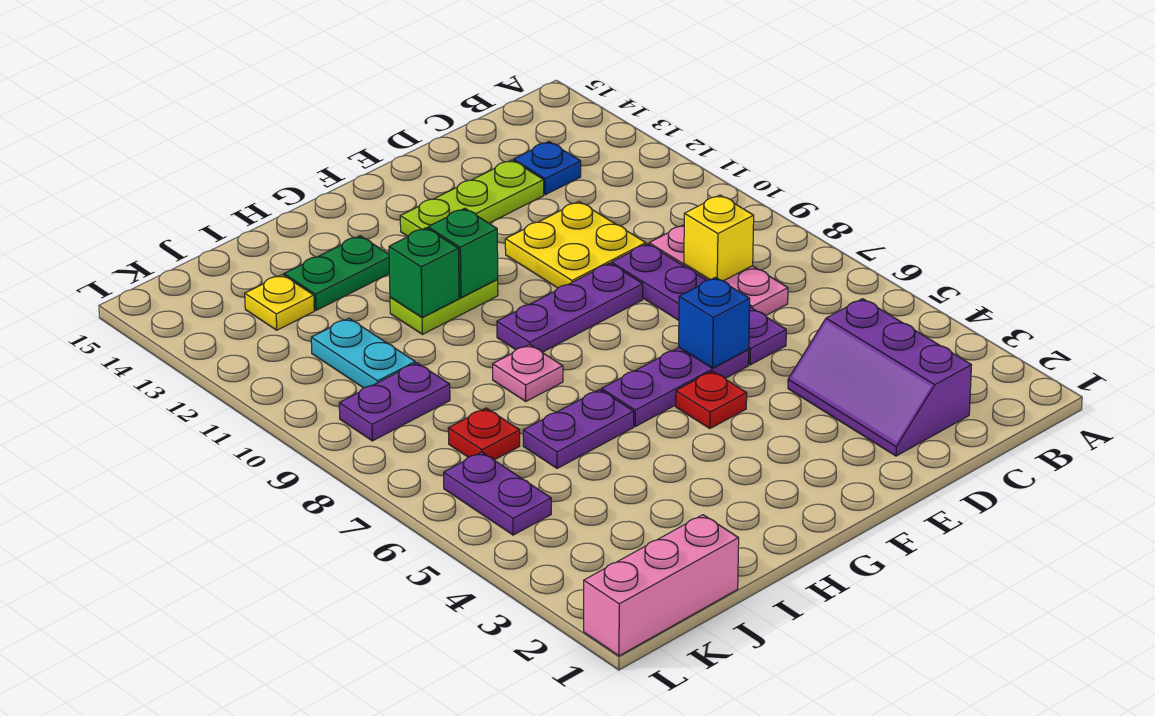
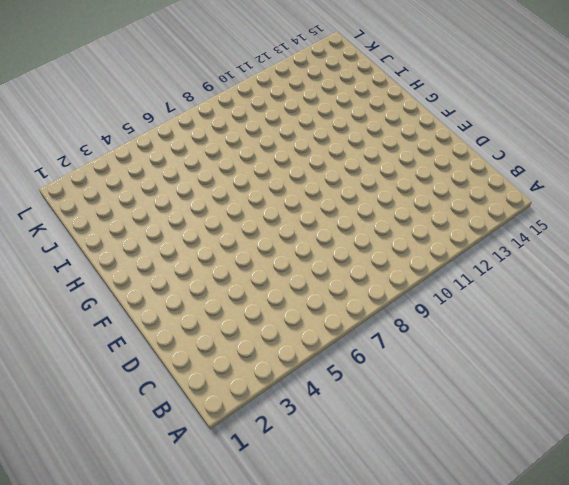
none -> purple slope C2:D4 level 1 top C
none -> pink plate C7:C9 level 1
none -> blue plate C13 level 1

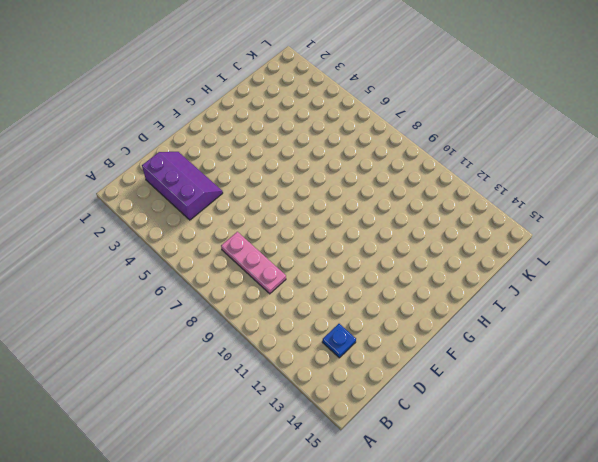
none -> purple plate D6:D9 level 1
none -> yellow plate D10:E11 level 1
none -> lime plate D13:F13 level 1

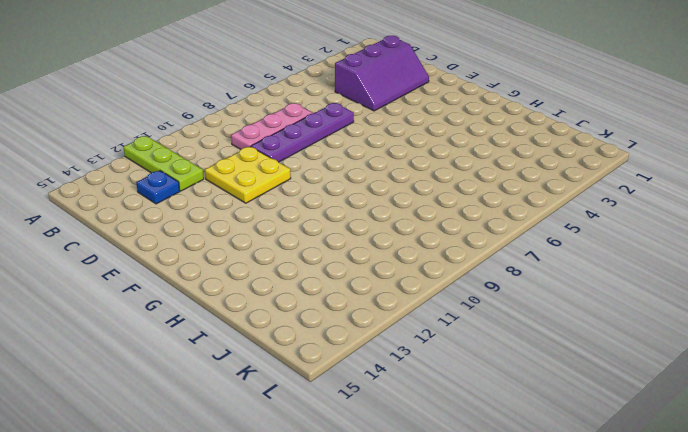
lime plate A12:C12 level 1 -> lime plate D13:F13 level 1
none -> purple plate E6:G6 level 1
none -> purple plate E9:G9 level 1
none -> red plate F5 level 1

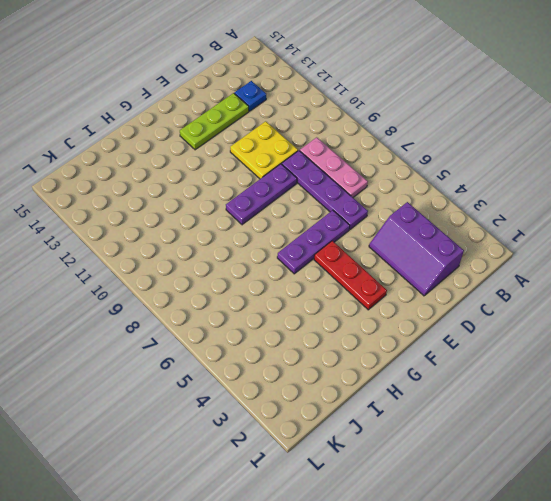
red plate F3:F5 level 1 -> red plate F5 level 1
none -> lime plate G11:H11 level 1
none -> purple plate H6:I6 level 1
none -> pink plate H8 level 1

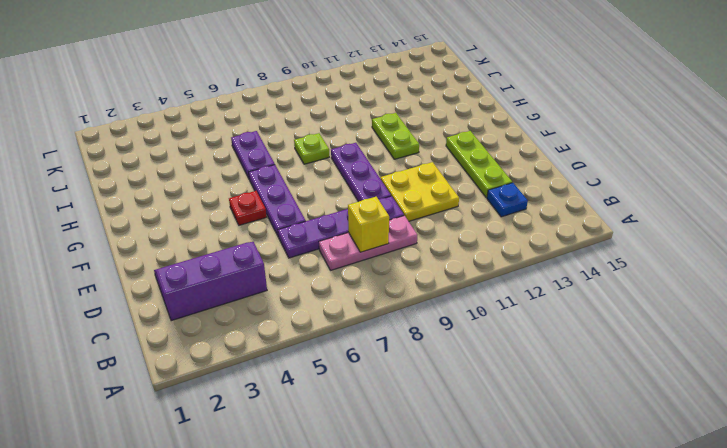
lime plate H8 level 1 -> pink plate H8 level 1
none -> green plate H13:I13 level 1
none -> pink brick J1:L1 level 1
none -> red plate J7 level 1

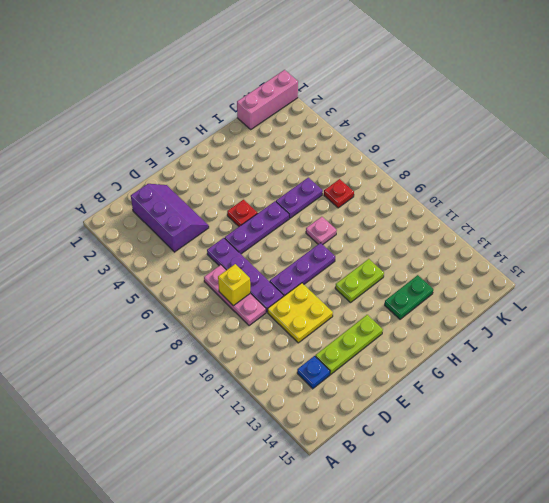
none -> purple plate J9:K9 level 1
none -> cyan plate J10:J11 level 1
none -> yellow plate J13 level 1

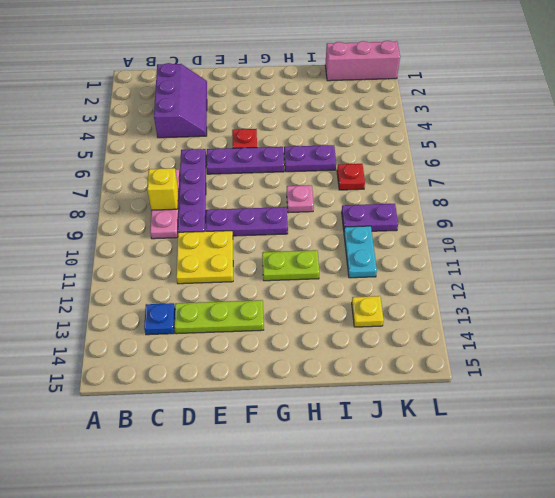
none -> green plate H13:I13 level 1
none -> purple plate K5:K6 level 1
none -> blue brick E6 level 2

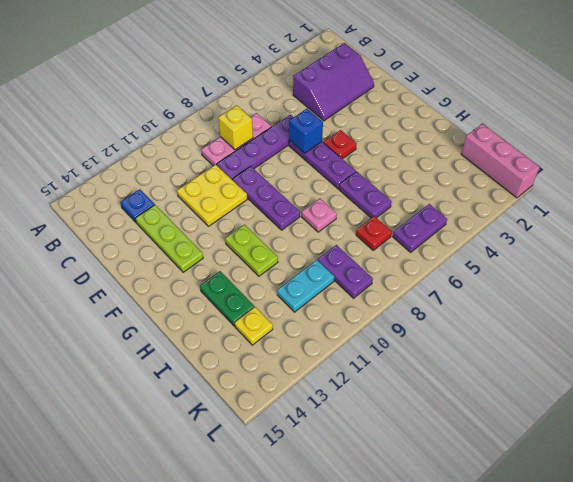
none -> green brick G11 level 2
none -> green brick H11 level 2

